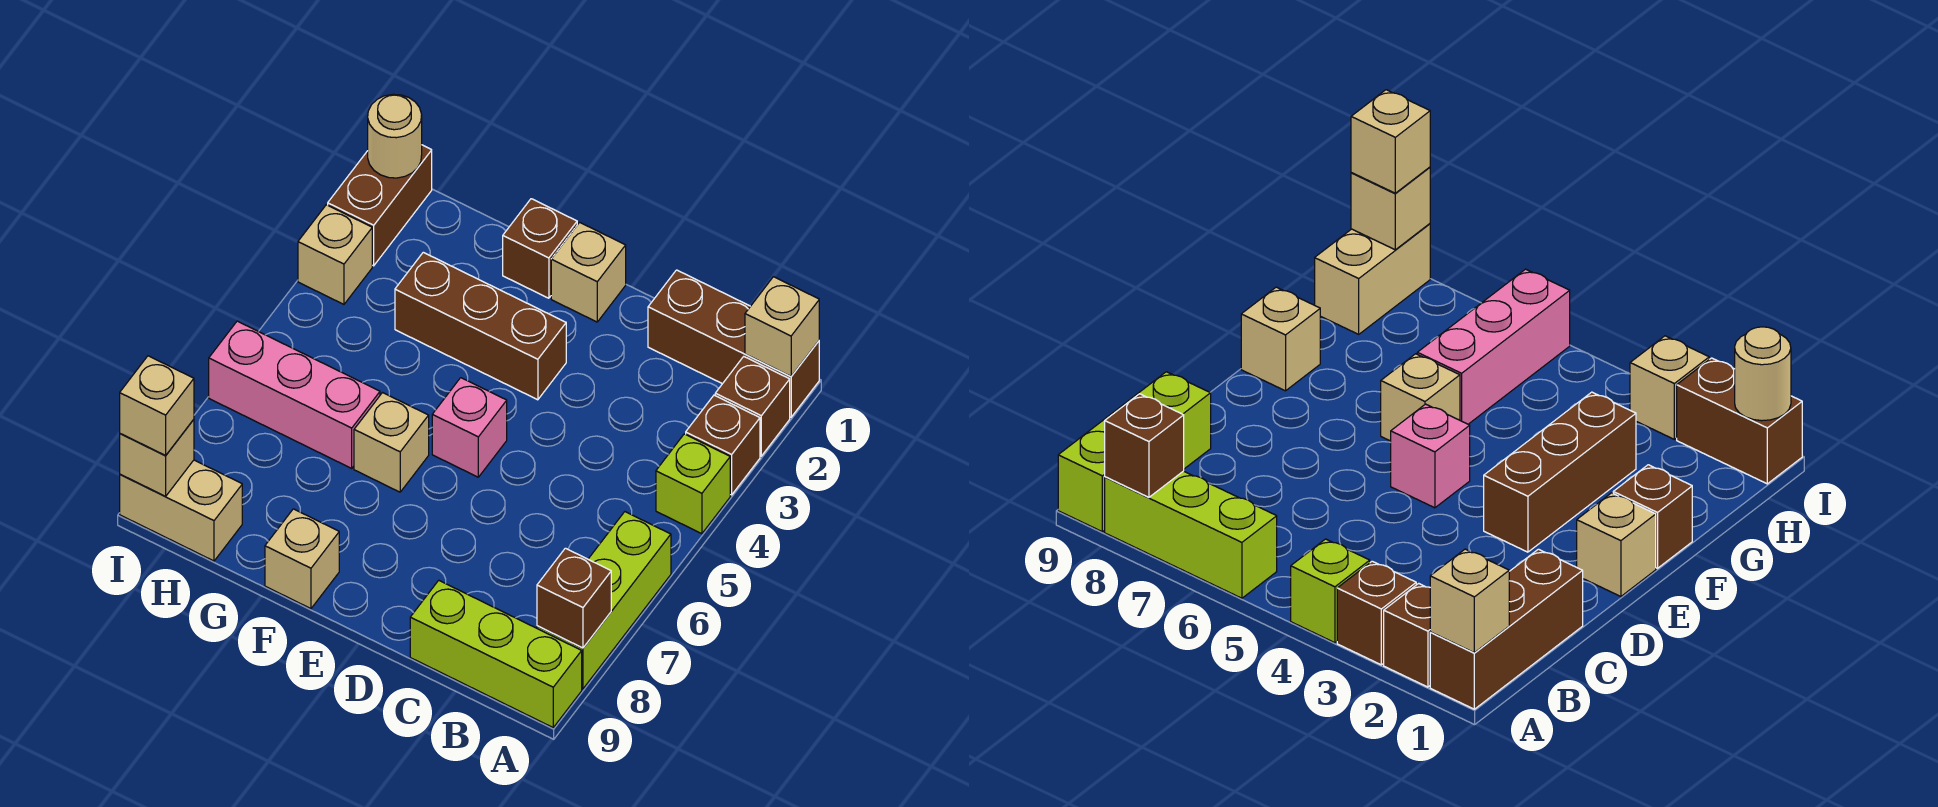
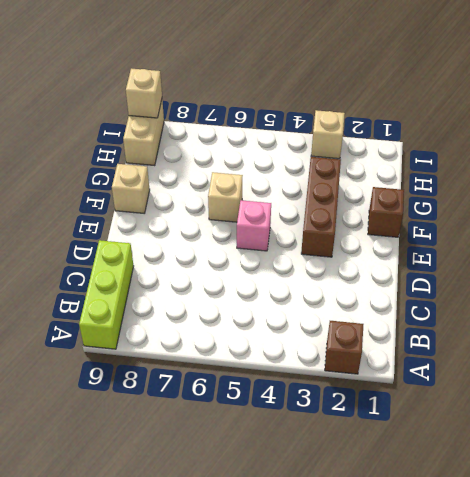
none -> brown brick A1:C1 level 1
none -> brown brick A3 level 1
none -> lime brick A4 level 1

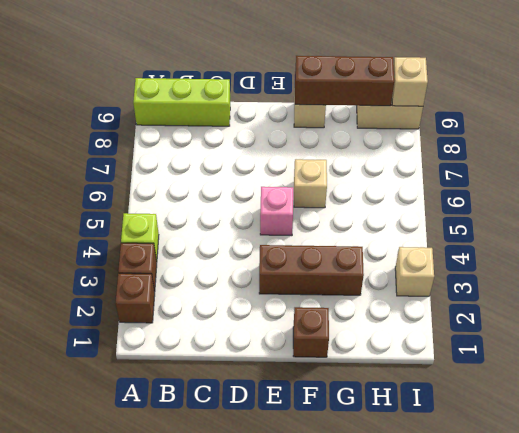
brown brick F9:H9 level 2 -> brown brick A1:C1 level 1
none -> lime brick A6:A8 level 1
none -> tan brick E1 level 1
none -> pink brick G6:I6 level 1

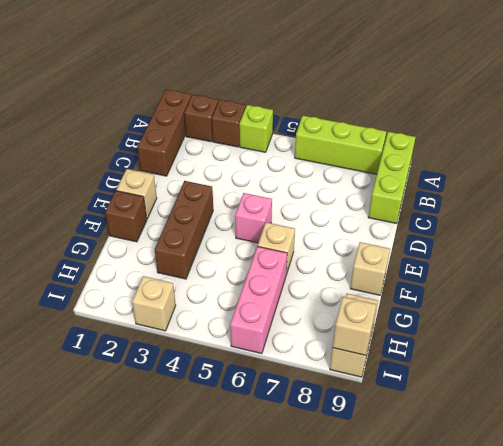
none -> brown brick I1:I2 level 1
none -> tan brick A1 level 2
none -> brown brick A8 level 2

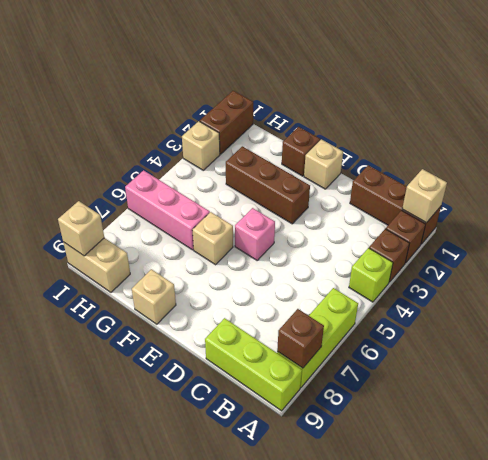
none -> tan round brick I1 level 2
none -> tan brick I9 level 3

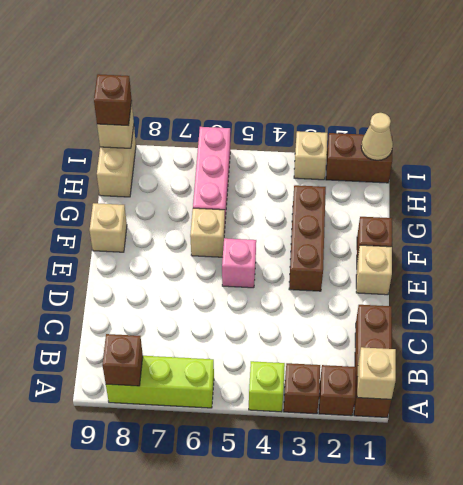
tan cone I1 level 2 -> tan round brick I1 level 2
brown brick I9 level 3 -> tan brick I9 level 3
none -> lime brick A9:C9 level 1

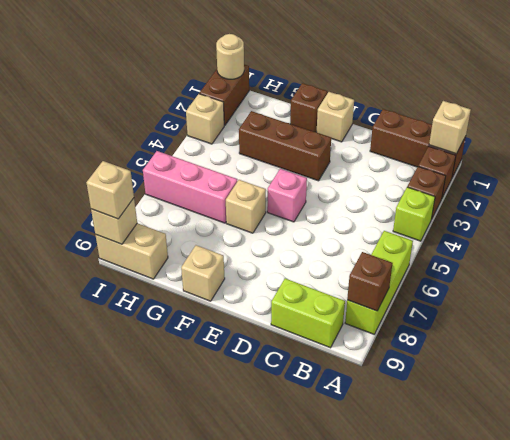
lime brick B9:C9 level 1 -> lime brick A9:C9 level 1

